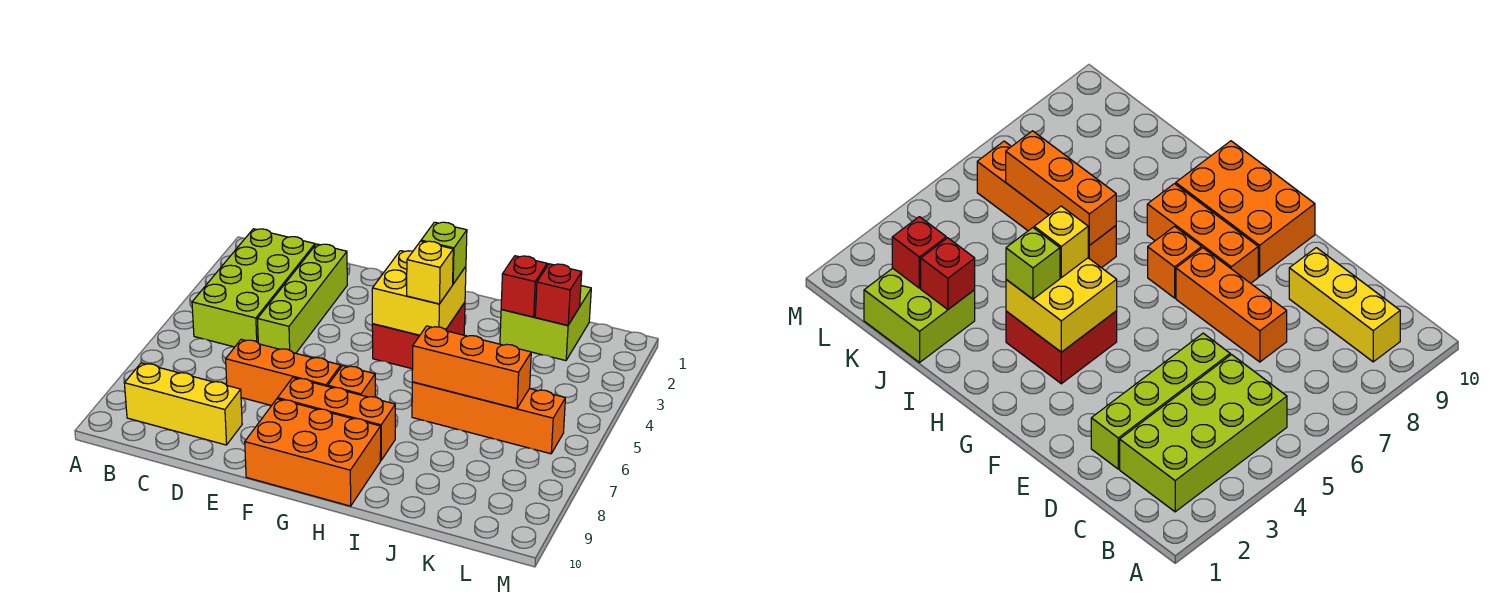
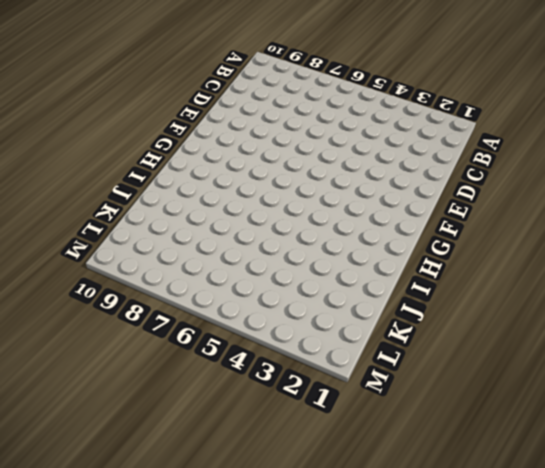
none -> lime brick B2:C5 level 1
none -> yellow brick B9:D9 level 1
none -> lime brick D2:D5 level 1

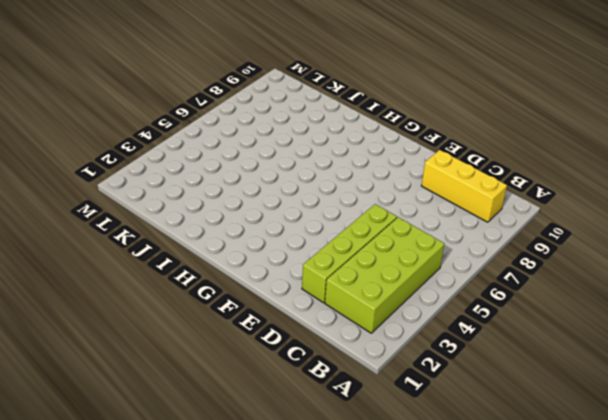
none -> orange brick D7:F7 level 1
none -> orange brick F8:H8 level 1
none -> orange brick F9:H10 level 1

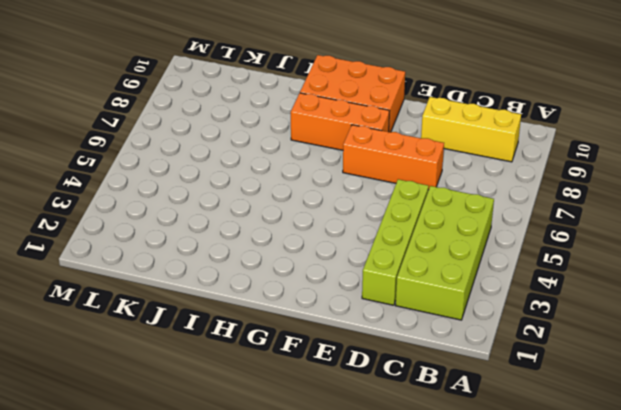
none -> red brick G3:H4 level 1
none -> orange brick G7 level 1
none -> orange brick I6:L6 level 1

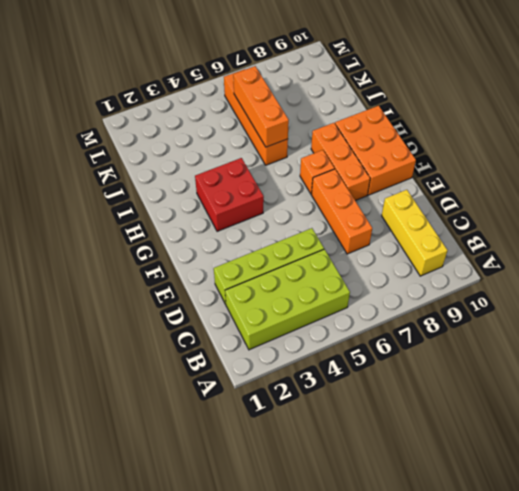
none -> lime brick J1:K2 level 1
none -> yellow brick G3:H4 level 2
none -> red brick J2 level 2

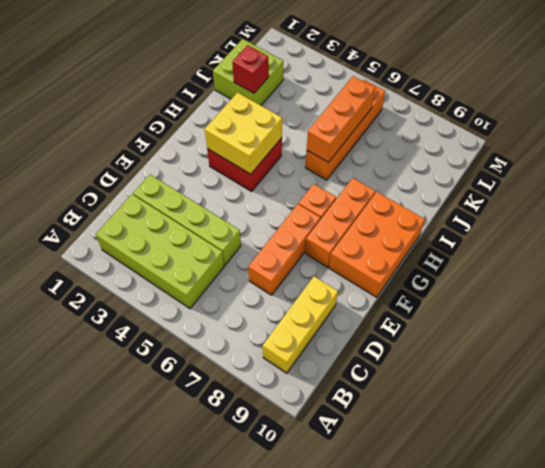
none -> red brick K2 level 2
none -> lime brick H3 level 3
none -> yellow brick H4 level 3

